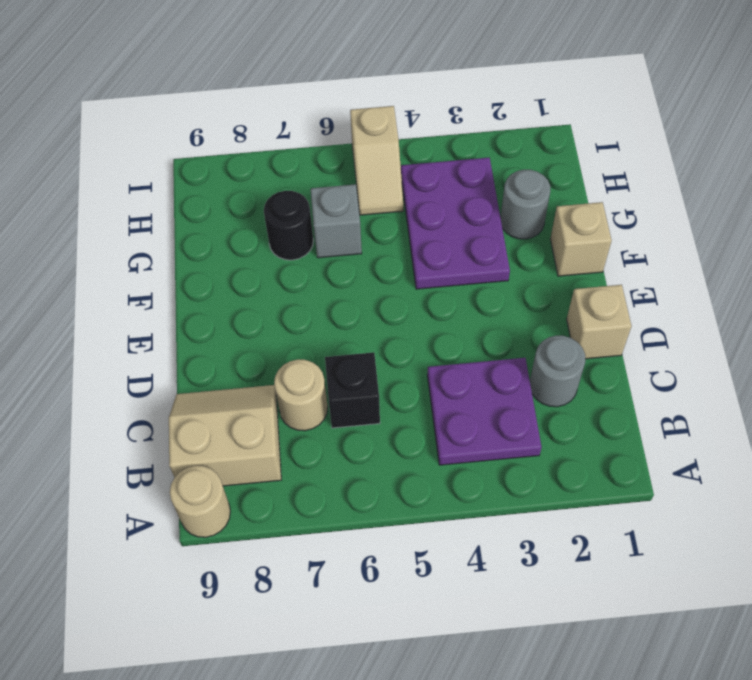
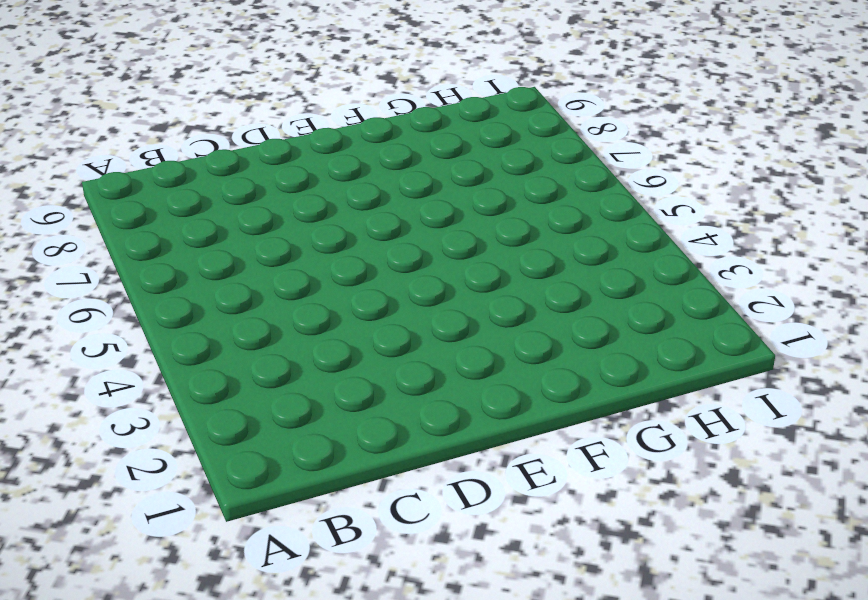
none -> tan round brick A9 level 1
none -> purple plate B3:C4 level 1
none -> tan slope B8:C9 level 1 top B

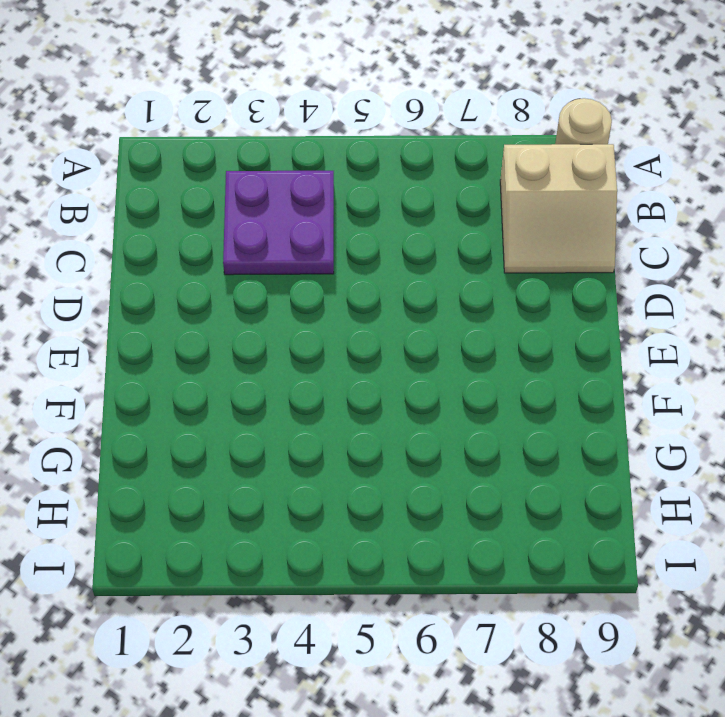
none -> grey round brick C2 level 1
none -> black brick C6 level 1
none -> tan round brick C7 level 1

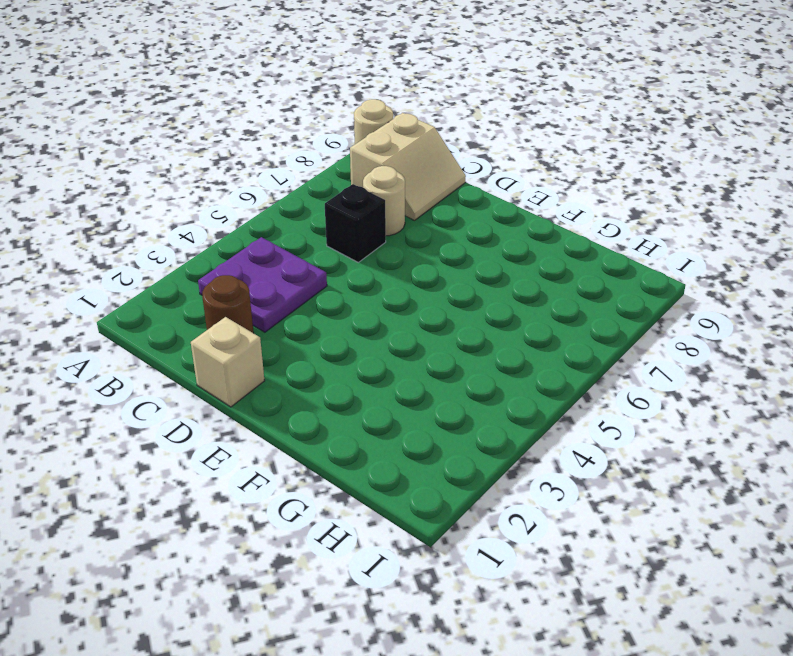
brown round brick C2 level 1 -> grey round brick C2 level 1
none -> tan brick F1 level 1
none -> purple plate F3:H4 level 1
none -> grey round brick G2 level 1

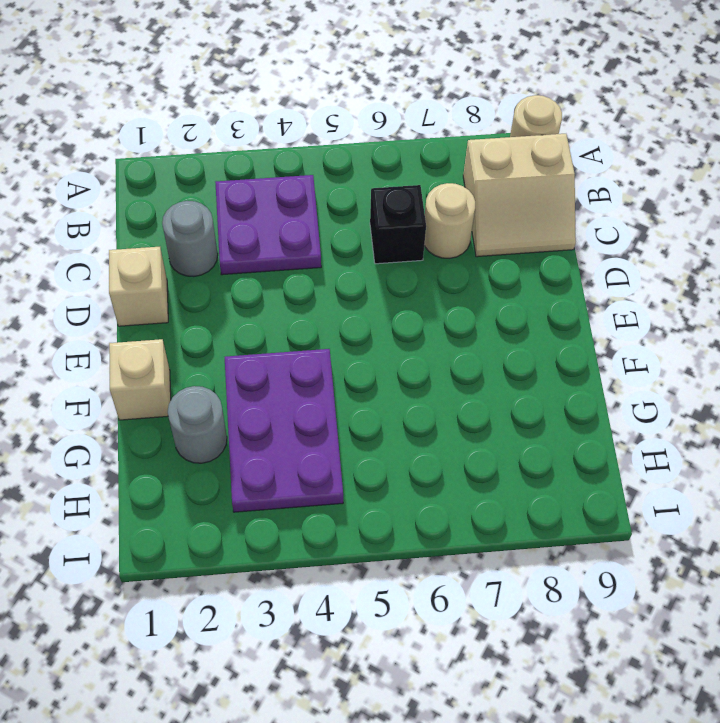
none -> grey brick G6 level 1
none -> black round brick G7 level 1
none -> tan slope H5:I5 level 1 top I

